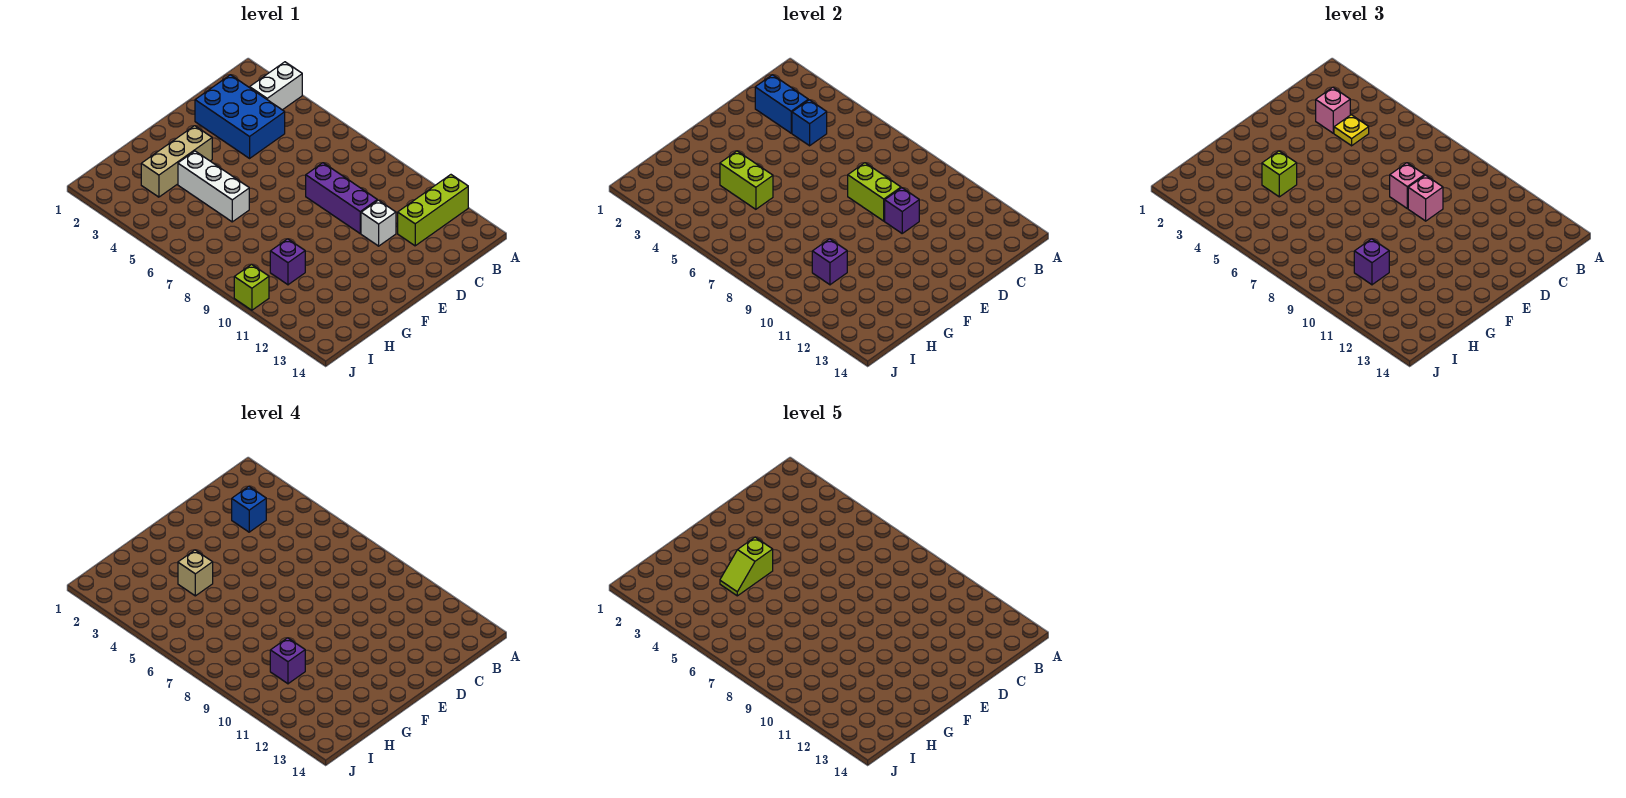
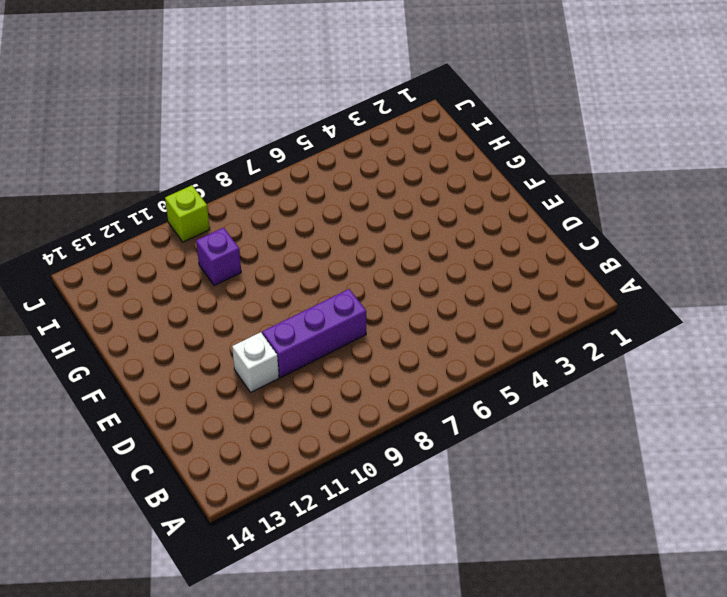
none -> white brick A3:B3 level 1
none -> lime brick A12:C12 level 1
none -> blue brick C2:D4 level 1

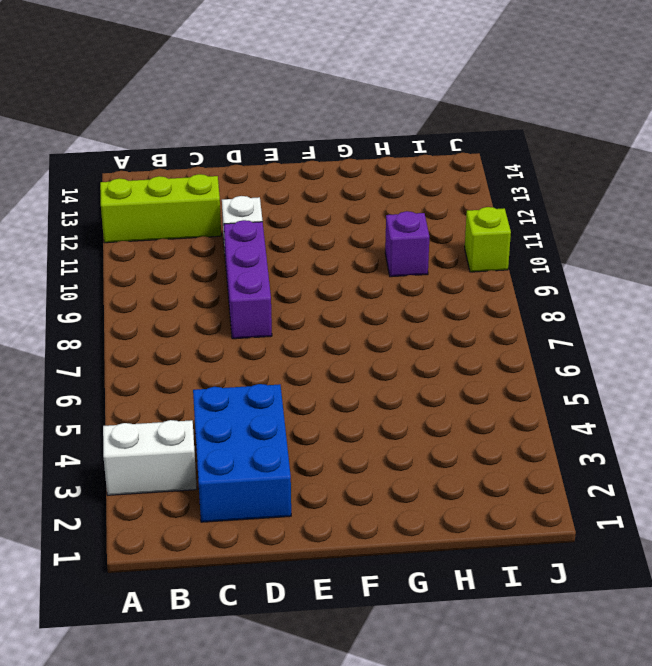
none -> tan brick F3:H3 level 1
none -> white brick G4:G6 level 1
none -> blue brick C2:C3 level 2

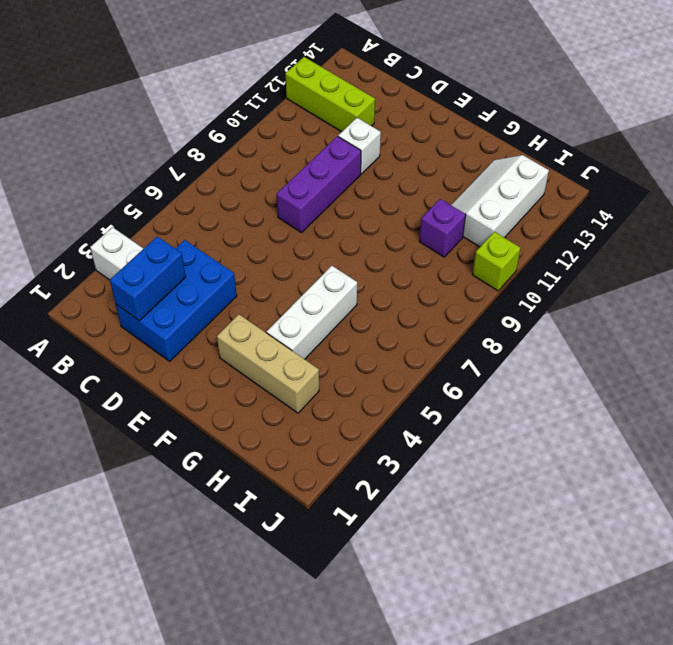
white slope H11:I13 level 1 top I -> none
none -> blue brick C4 level 2
none -> lime brick D8:D9 level 2
none -> purple brick D10 level 2

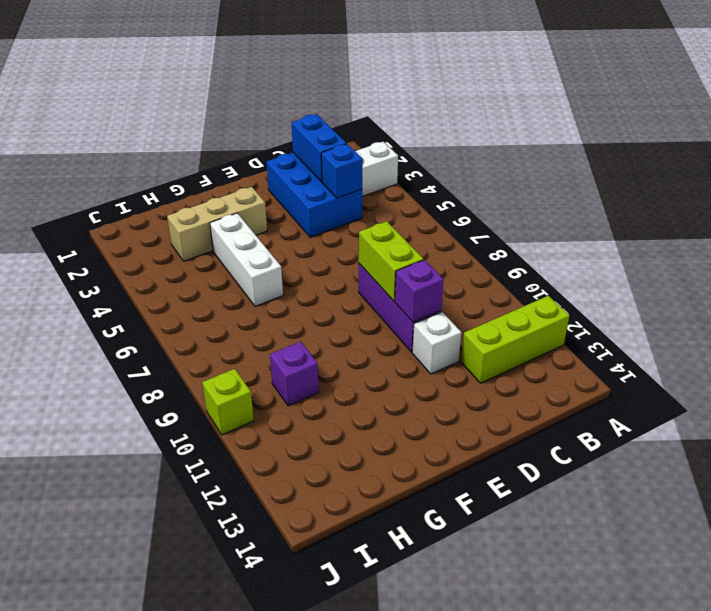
none -> lime brick G4:G5 level 2
none -> purple brick H10 level 2
none -> pink brick C3 level 3

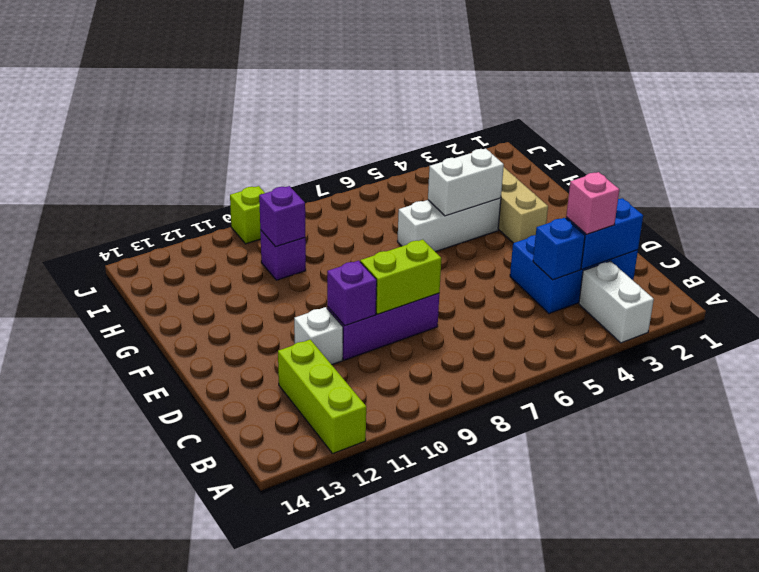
white brick G4:G5 level 2 -> lime brick G4:G5 level 2
none -> yellow plate C4 level 3
none -> pink brick D8 level 3
none -> pink brick D9 level 3

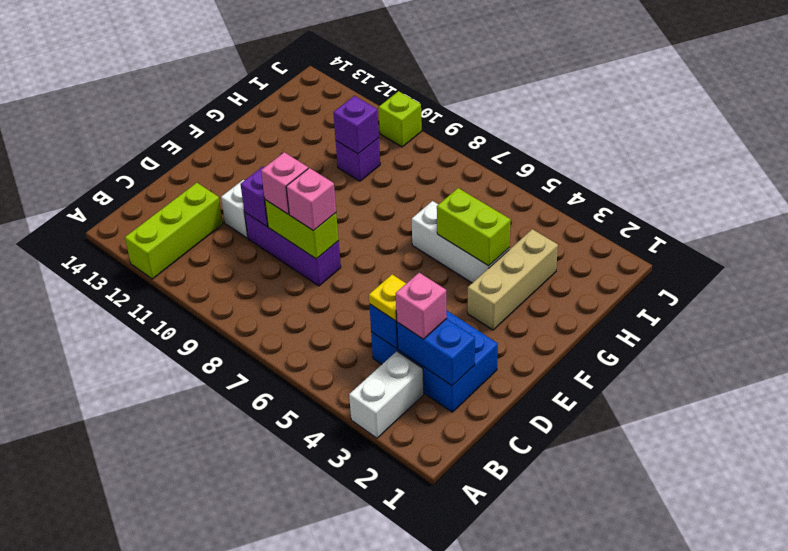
none -> lime brick G4 level 3
none -> purple brick H10 level 3
none -> blue brick C3 level 4

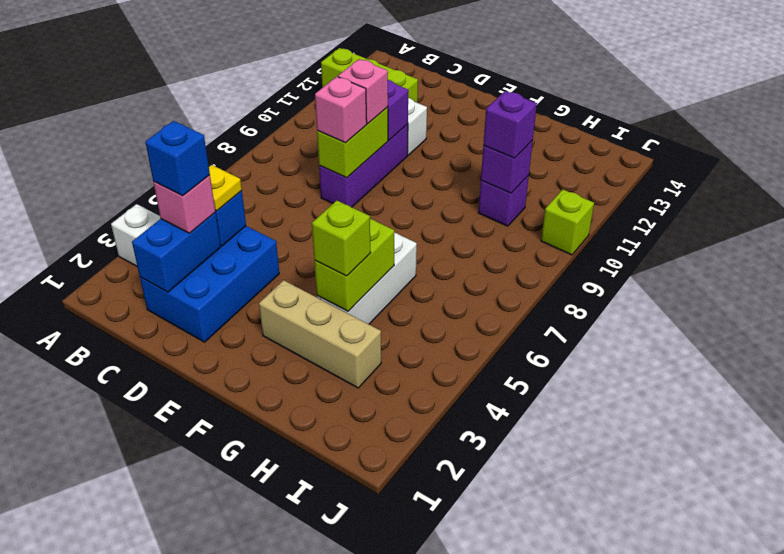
none -> tan brick G4 level 4
none -> purple brick H10 level 4
none -> lime slope F4:G4 level 5 top F

